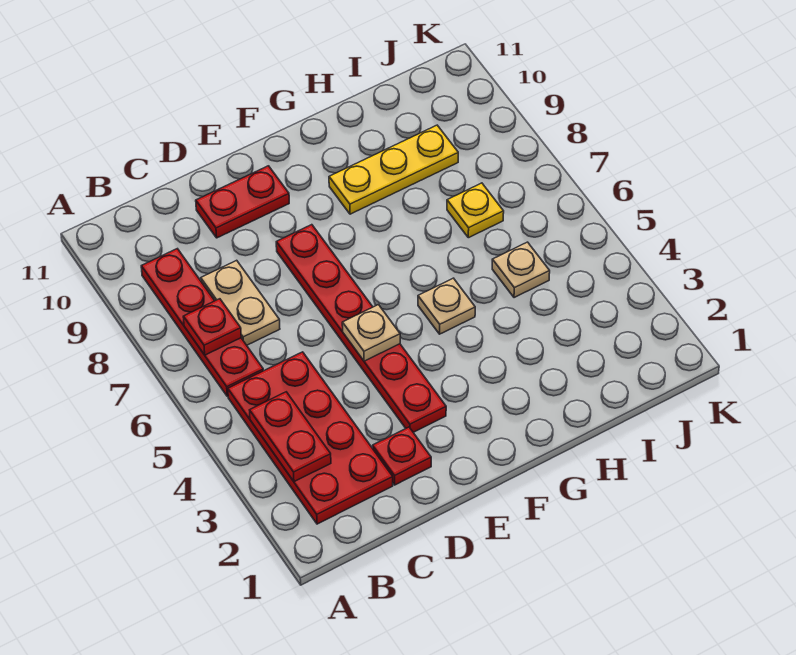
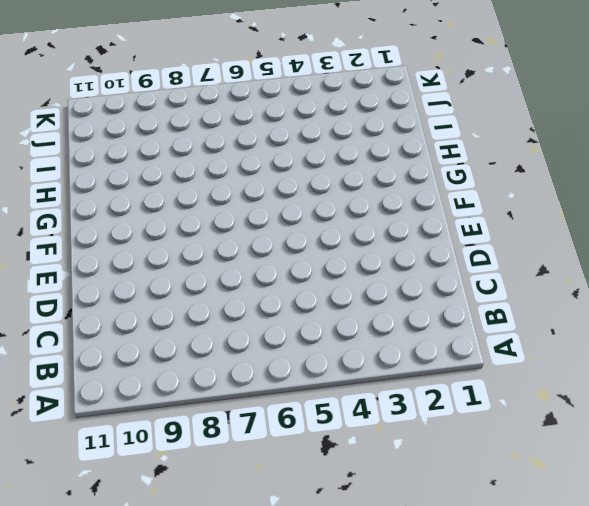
none -> red plate B2:C5 level 1
none -> red plate B6:B9 level 1
none -> tan plate C7:C8 level 1

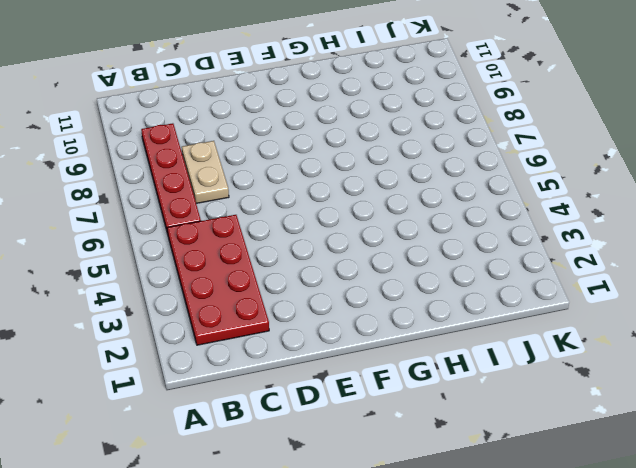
none -> red plate D2 level 1
none -> red plate D10:E10 level 1
none -> red plate E3:E8 level 1

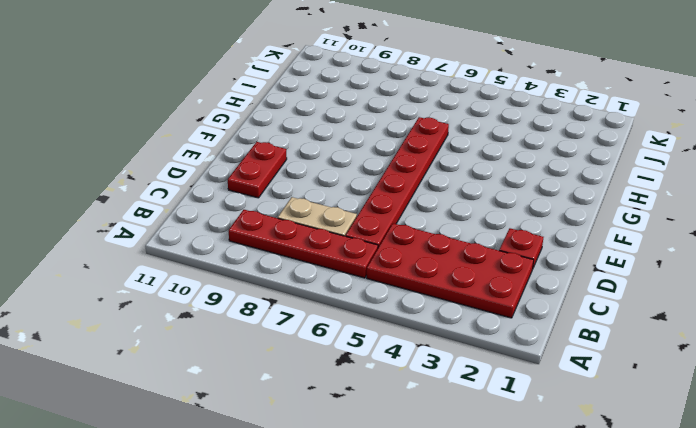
red plate C6:H6 level 1 -> red plate E3:E8 level 1
none -> tan plate G5 level 1
none -> yellow plate G9:I9 level 1
none -> tan plate I5 level 1

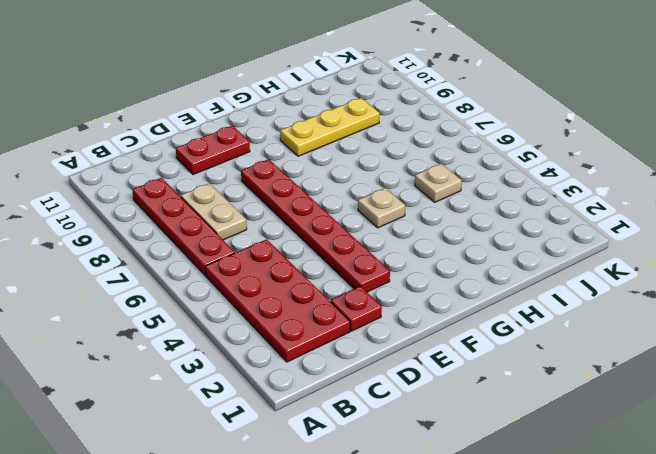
none -> yellow plate I7 level 1
none -> red plate B3:B4 level 2
none -> red plate B7 level 2

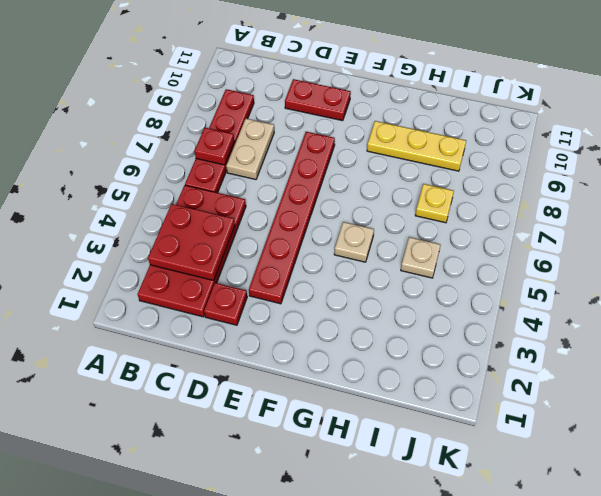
red plate B3:C4 level 2 -> red plate B3:B4 level 2
none -> tan plate E5 level 2

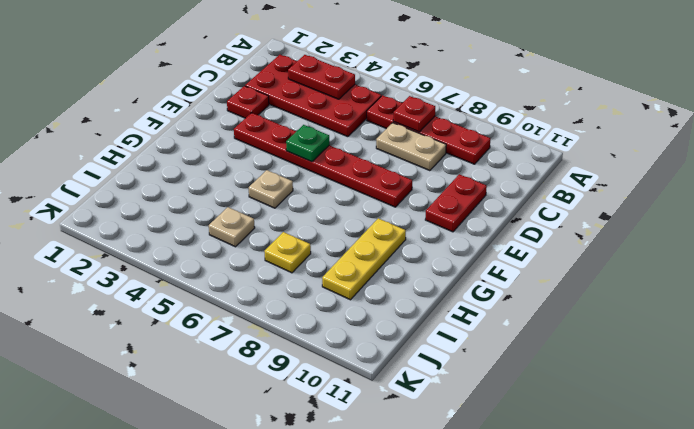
green plate E5 level 2 -> tan plate E5 level 2

